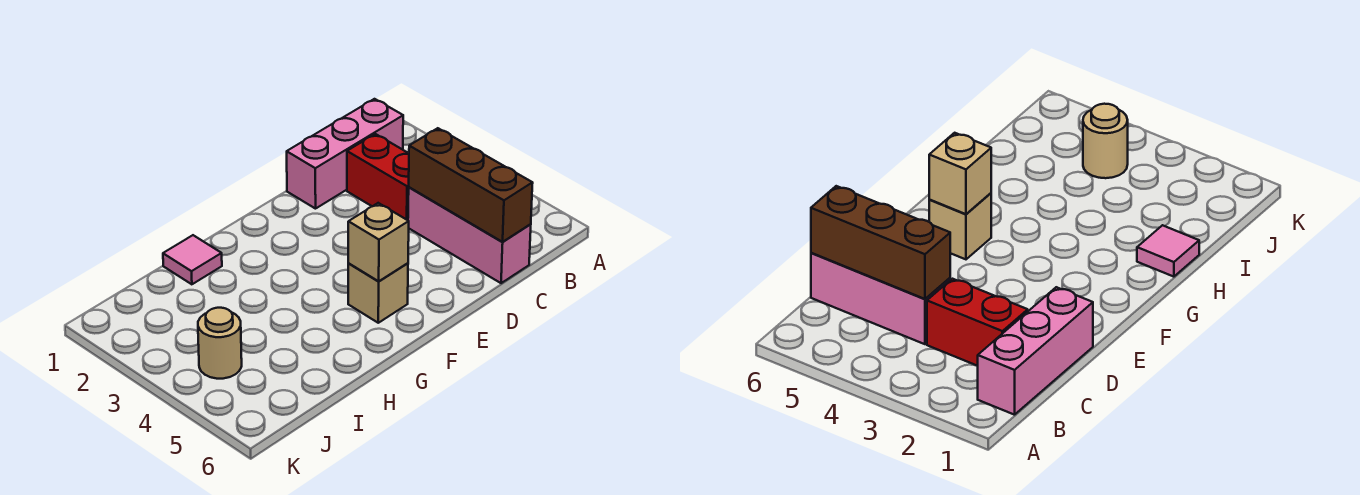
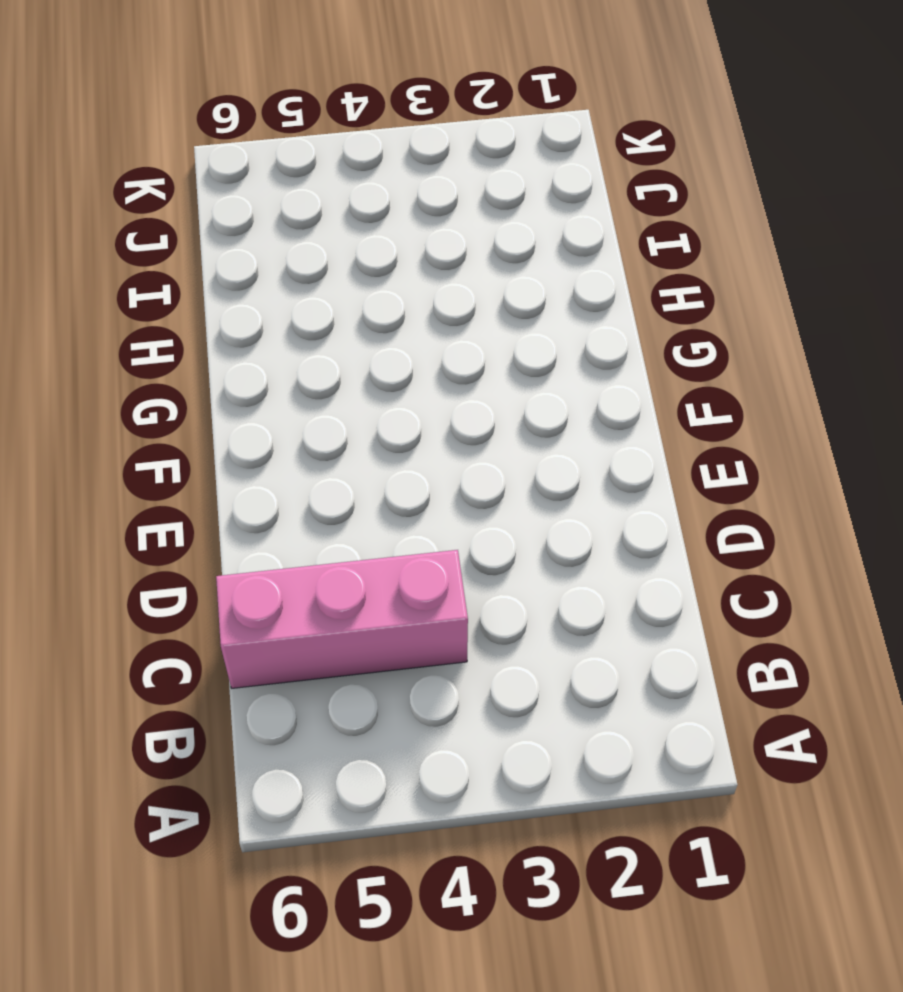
none -> pink brick B1:D1 level 1
none -> red brick C2:C3 level 1

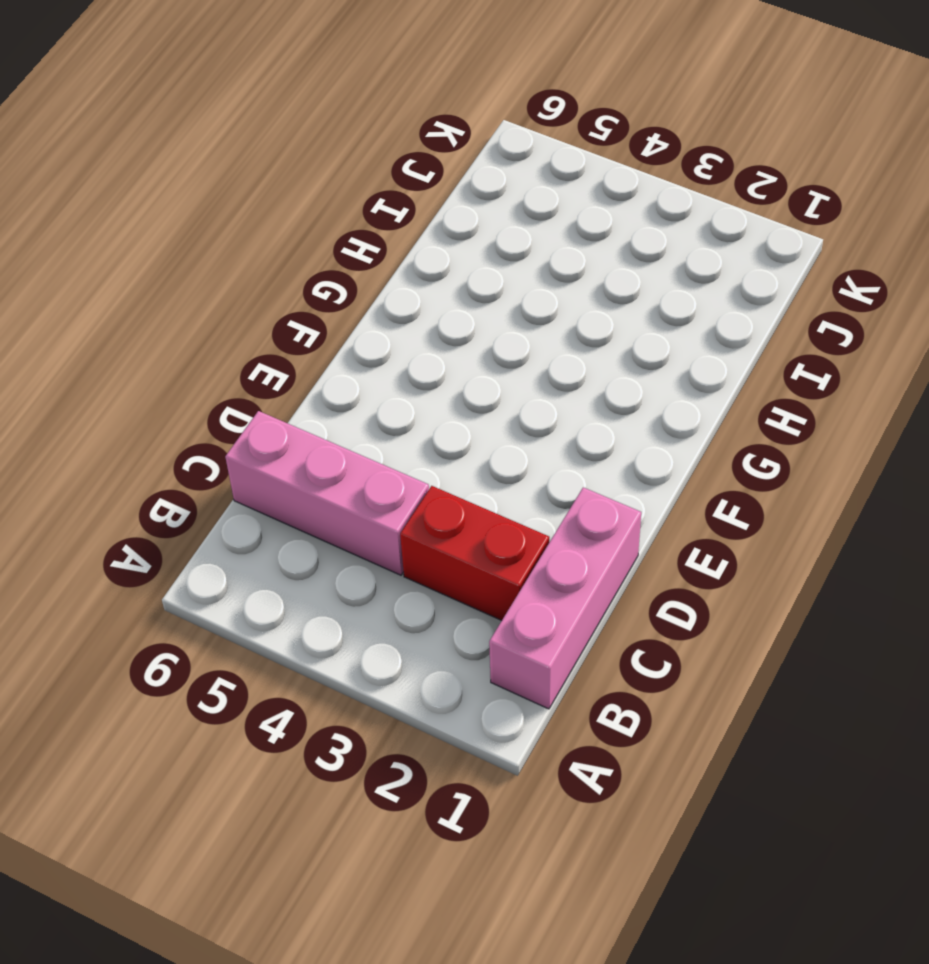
none -> tan brick F5 level 1
none -> pink tile H1 level 1

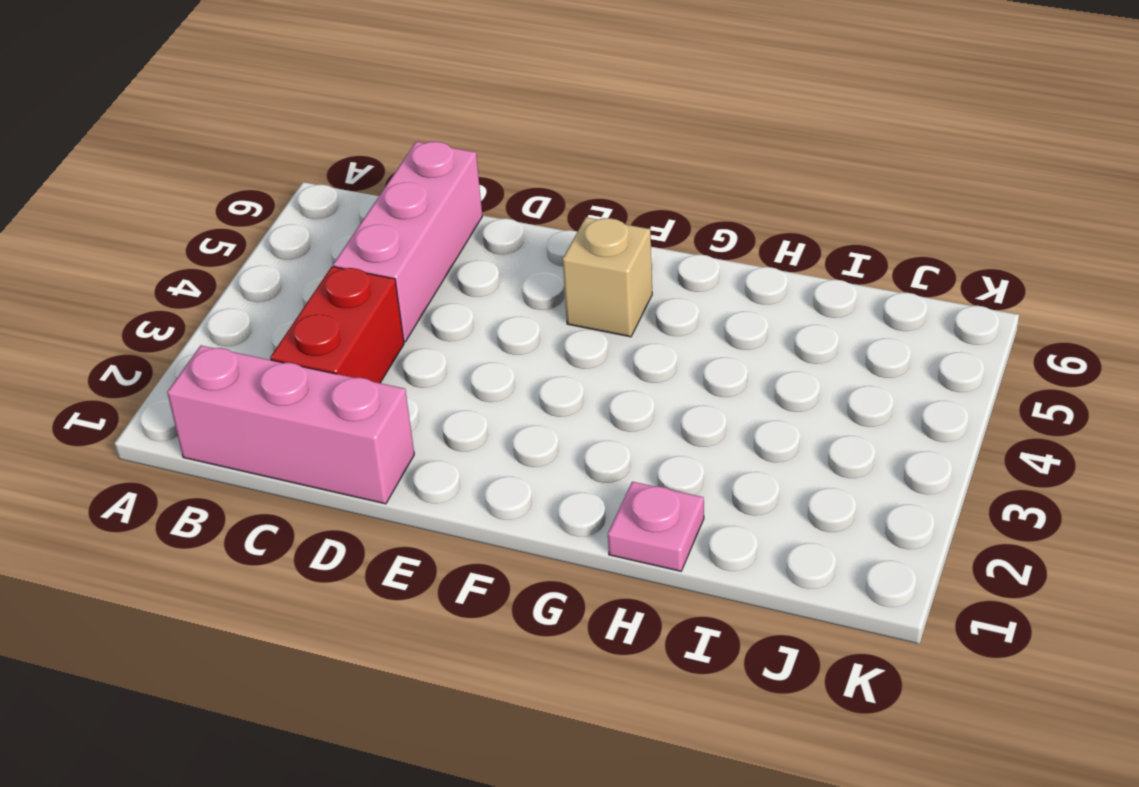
pink plate H1 level 1 -> pink tile H1 level 1
none -> tan round brick J4 level 1
none -> brown brick C4:C6 level 2

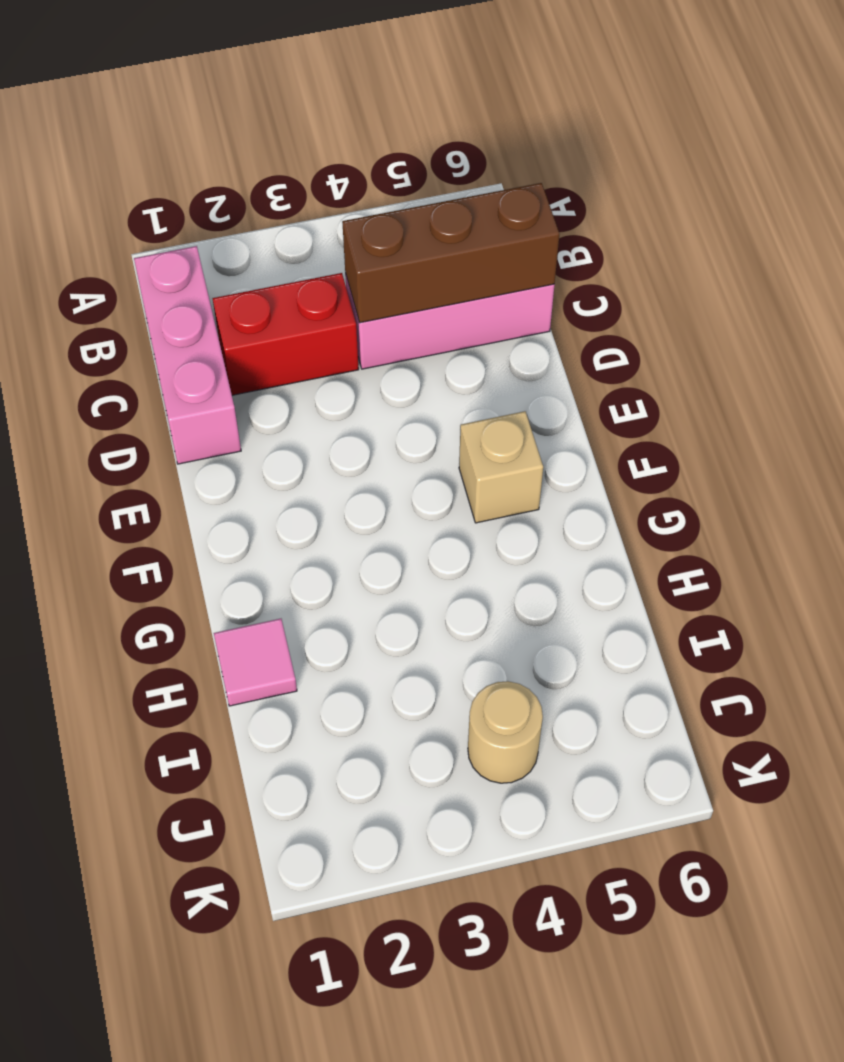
none -> tan brick F5 level 2

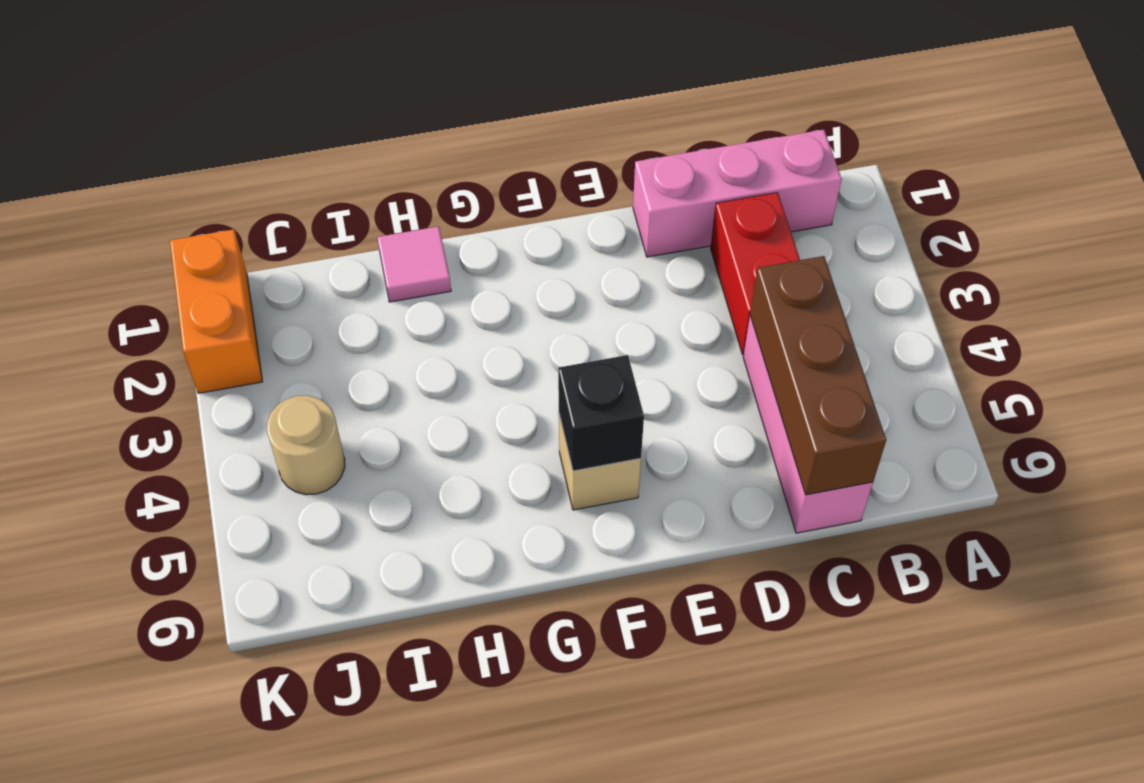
black brick F5 level 2 -> tan brick F5 level 2
orange brick K1:K2 level 1 -> none

